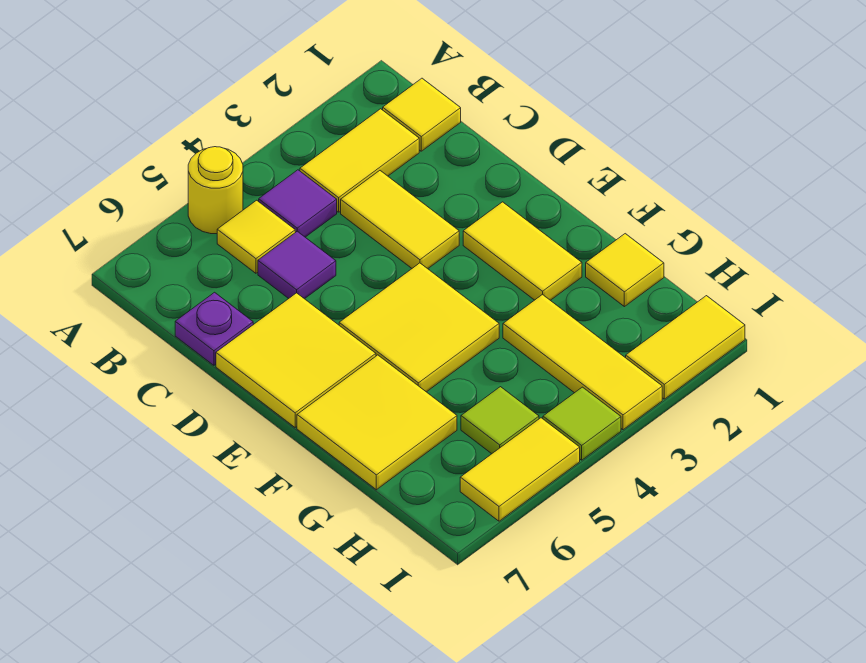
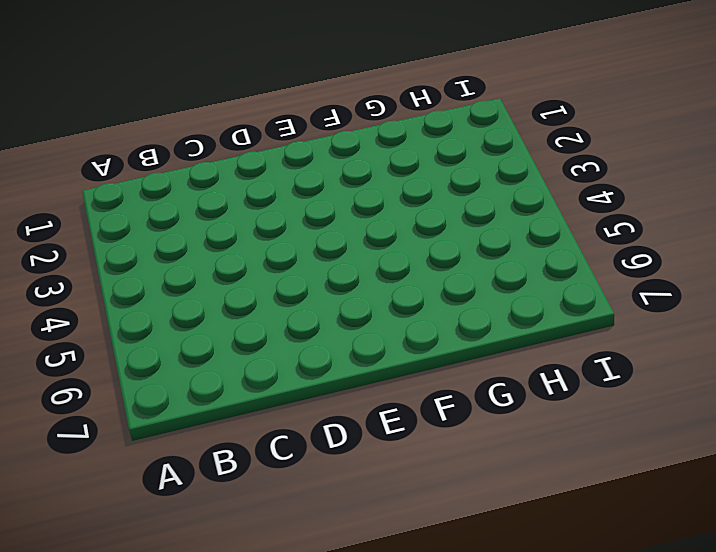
none -> yellow round brick A5 level 1
none -> yellow tile B1 level 1
none -> yellow tile B2:B3 level 1

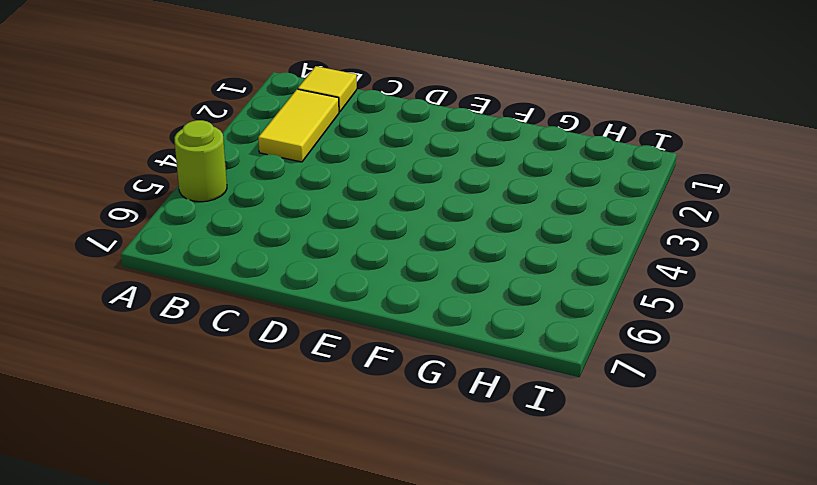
lime round brick A5 level 1 -> yellow round brick A5 level 1
none -> purple tile B4 level 1
none -> yellow tile B5 level 1
none -> yellow tile C3:D3 level 1

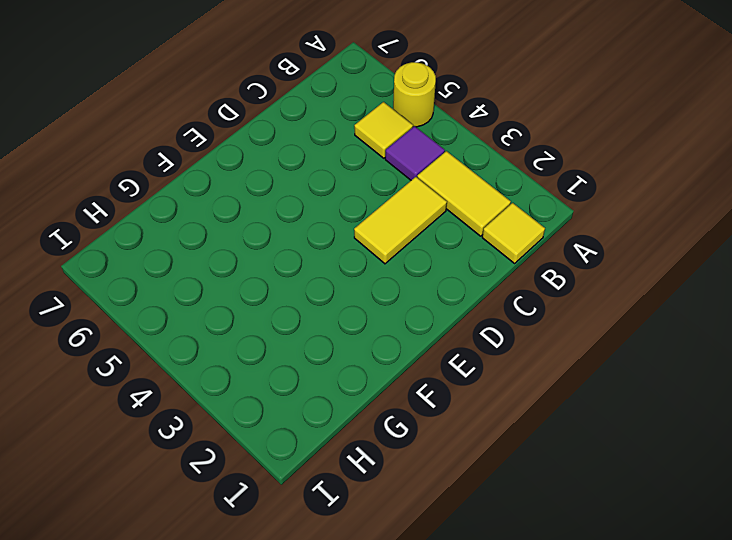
none -> purple tile C5 level 1
none -> purple plate C7 level 1
none -> yellow tile D6:E7 level 1

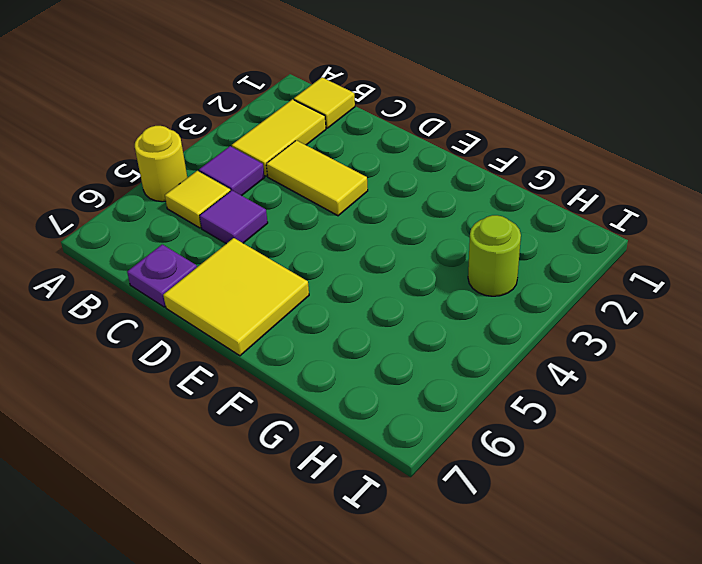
lime round brick H3 level 1 -> yellow tile G3:I3 level 1
none -> yellow tile E2:F2 level 1
none -> yellow tile E4:F5 level 1
none -> yellow tile F6:G7 level 1

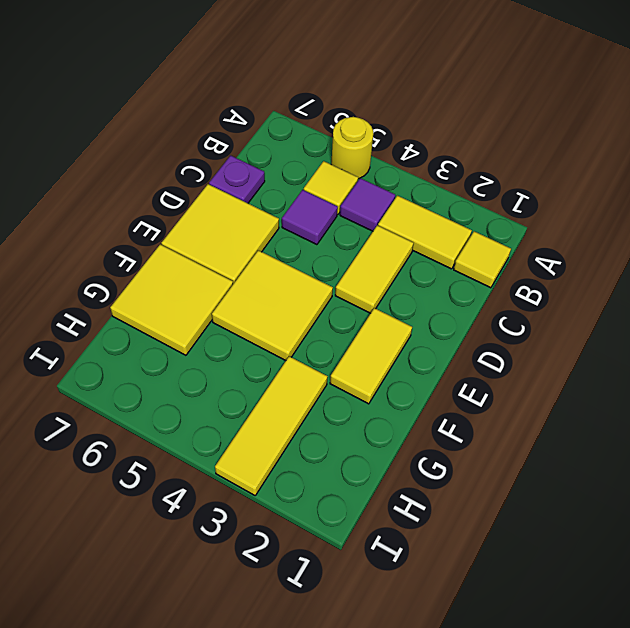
none -> yellow tile G1 level 1
none -> lime tile H5 level 1
none -> yellow tile I1:I2 level 1

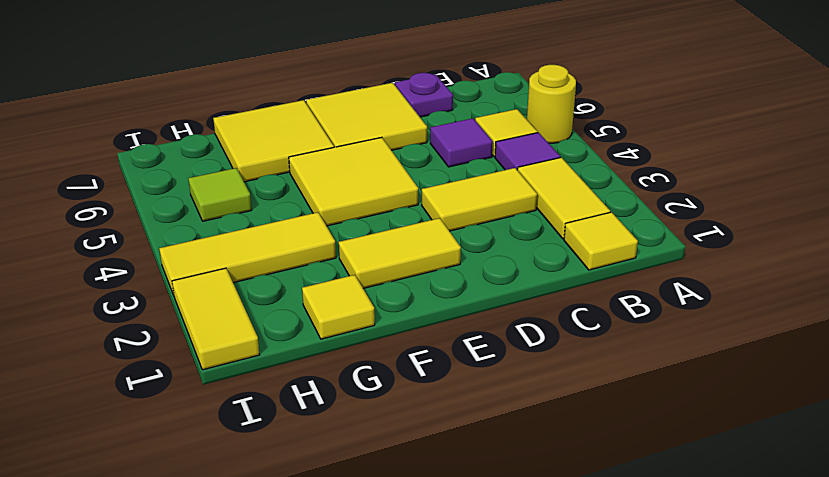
none -> lime tile I4 level 1
none -> yellow tile I5:I6 level 1

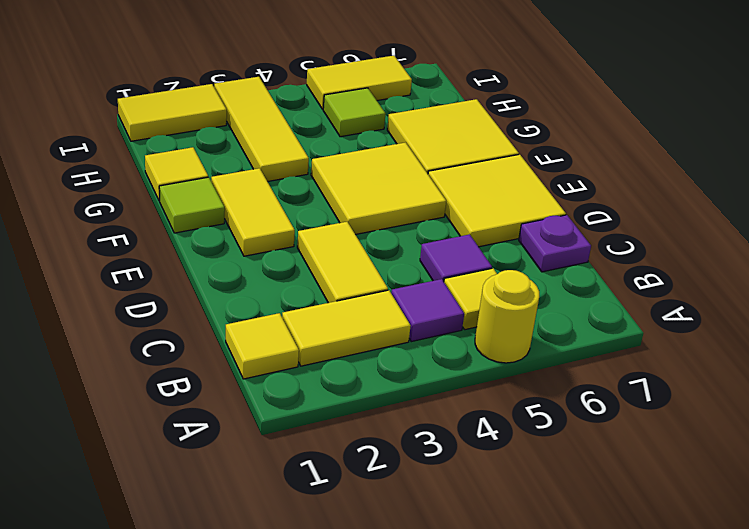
lime tile F1 level 1 -> lime tile I4 level 1

